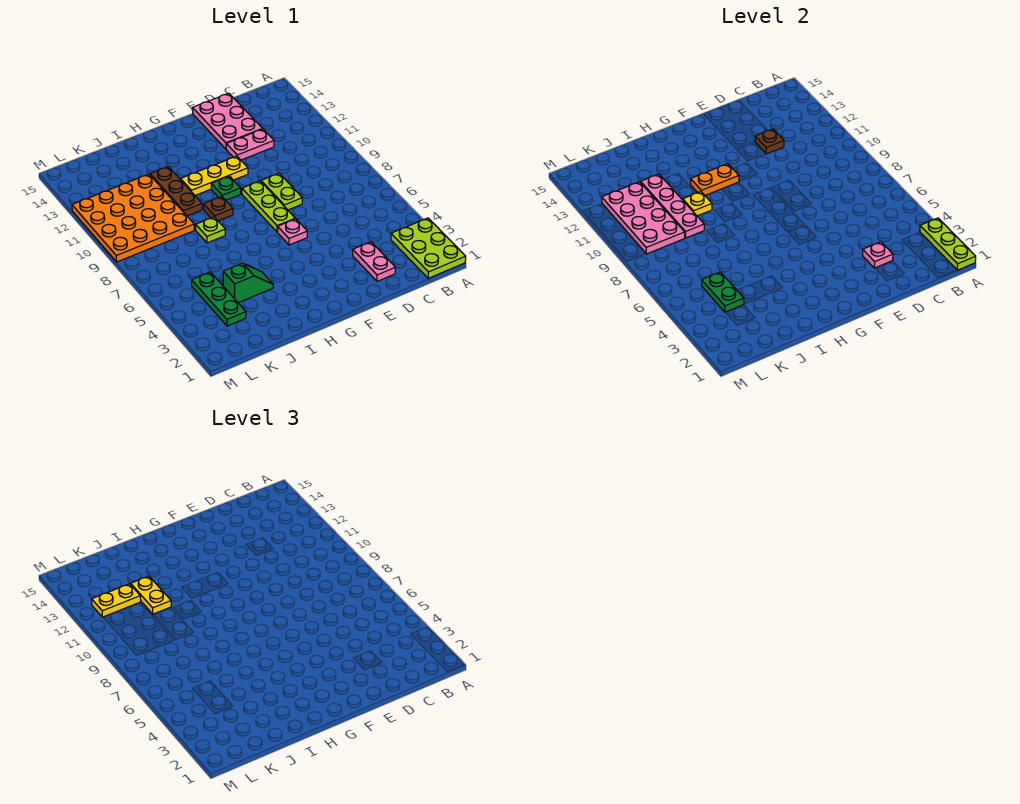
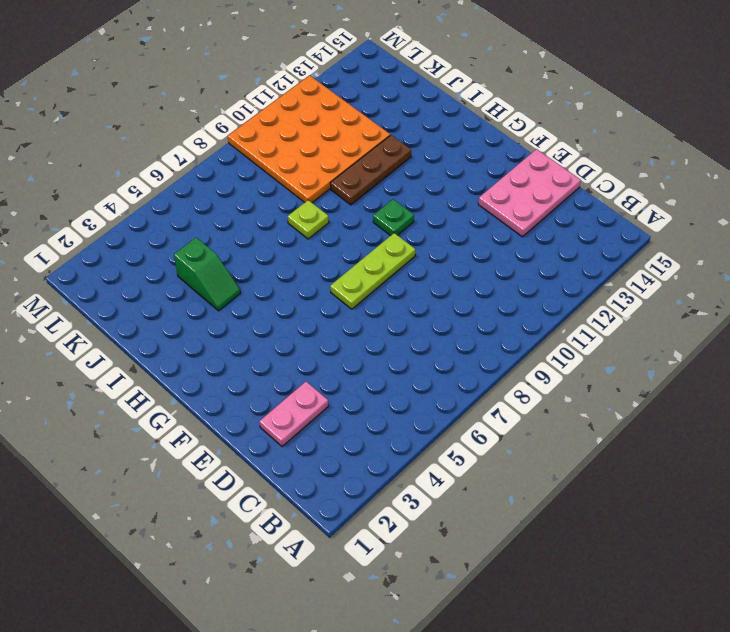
none -> lime plate A1:B3 level 1
none -> pink plate D12:E12 level 1
none -> lime plate E8:E9 level 1

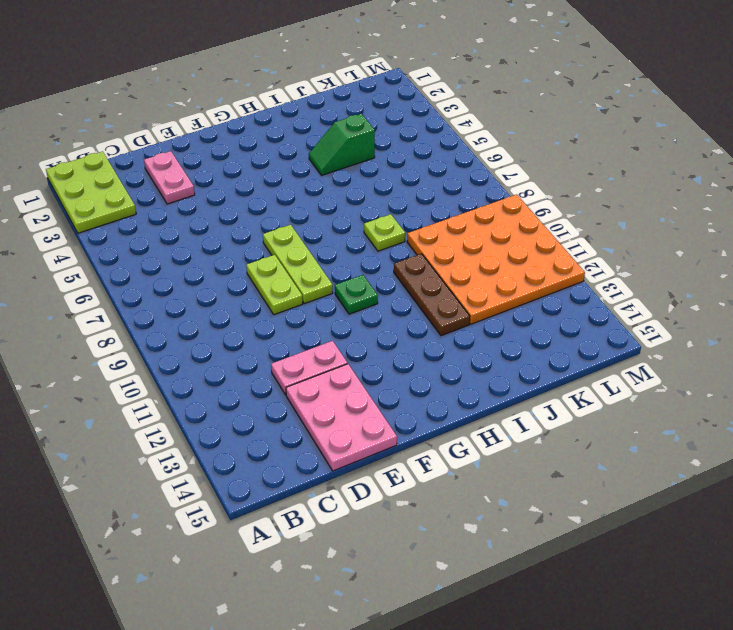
none -> pink plate F6 level 1
none -> yellow plate F11:H11 level 1
none -> brown plate H9 level 1

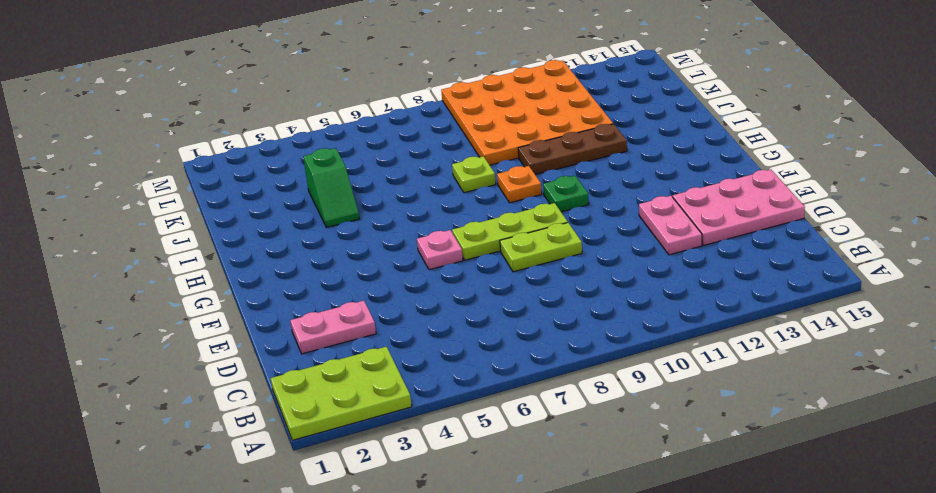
orange plate H9 level 1 -> brown plate H9 level 1
none -> yellow plate F11:H11 level 1
none -> green plate K3:K5 level 1
none -> lime plate A1:A3 level 2

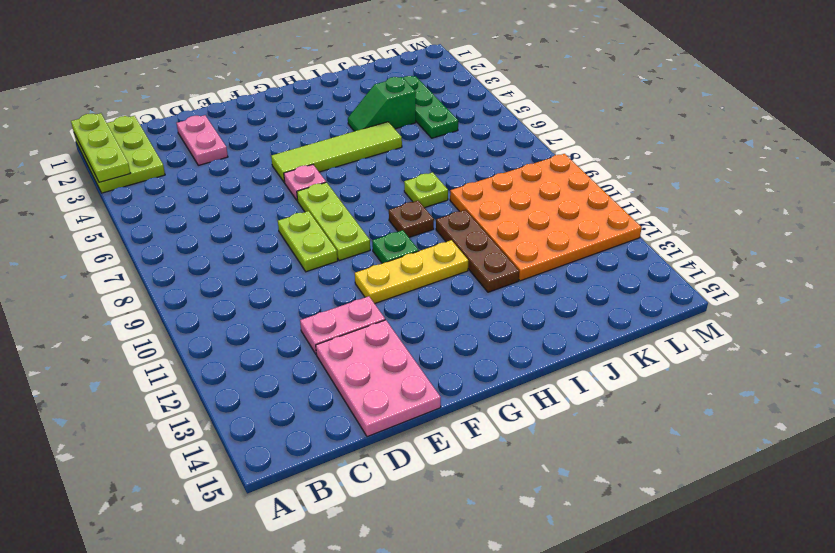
lime tile F5:I5 level 1 -> none
none -> pink plate D3 level 2
none -> brown plate D12 level 2
none -> orange plate G11:H11 level 2

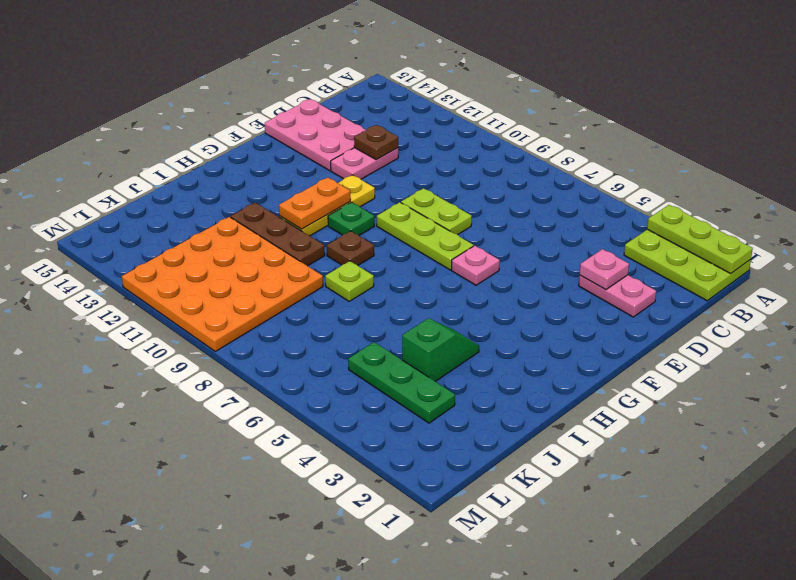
none -> yellow plate I10 level 2
none -> pink plate J9:J12 level 2
none -> green plate K4:K5 level 2

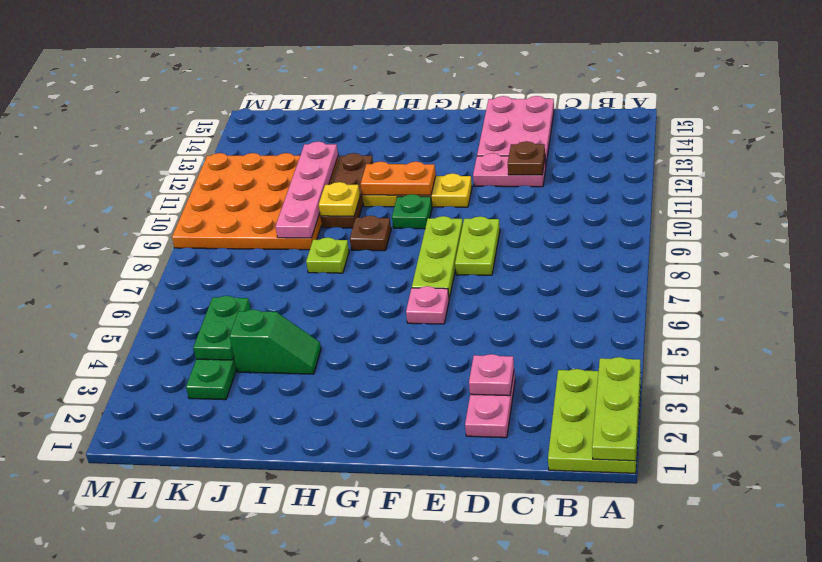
none -> pink plate K9:L12 level 2
none -> yellow plate J11:J12 level 3
none -> yellow plate K12:L12 level 3

